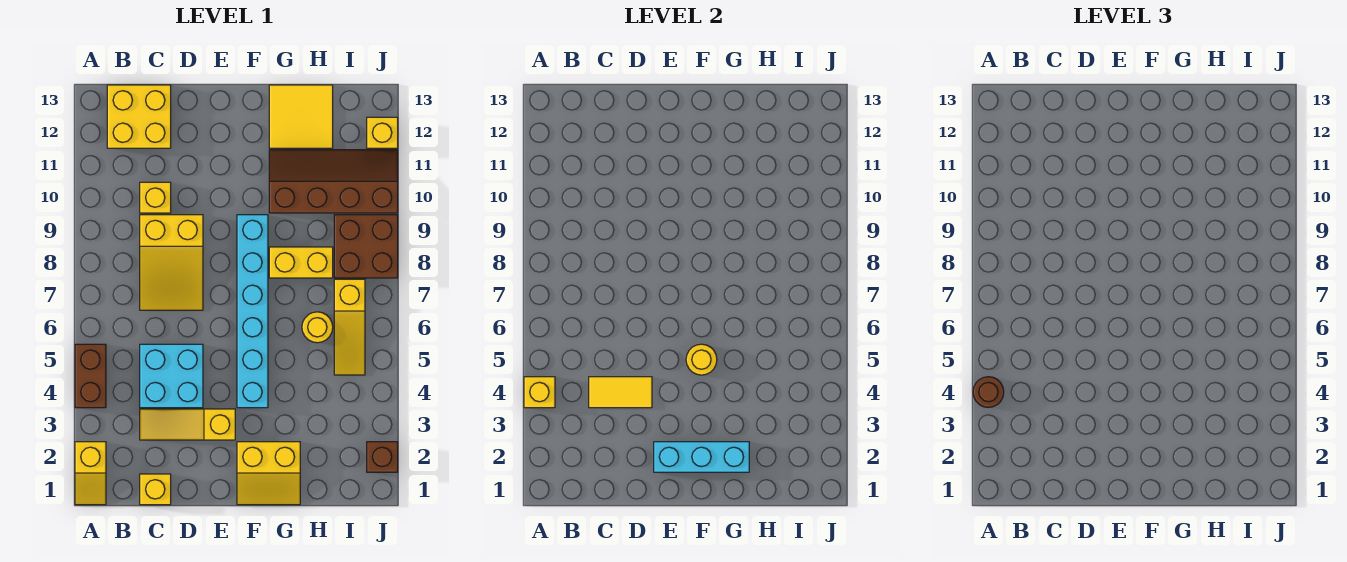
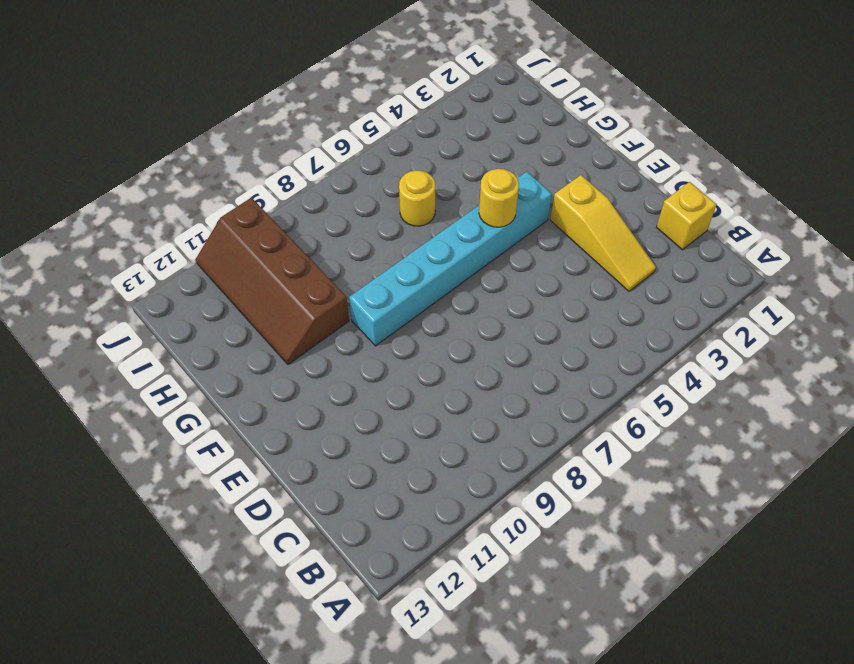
none -> yellow slope A1:A2 level 1 top 2
none -> brown brick A4:A5 level 1
none -> yellow brick B12:C13 level 1

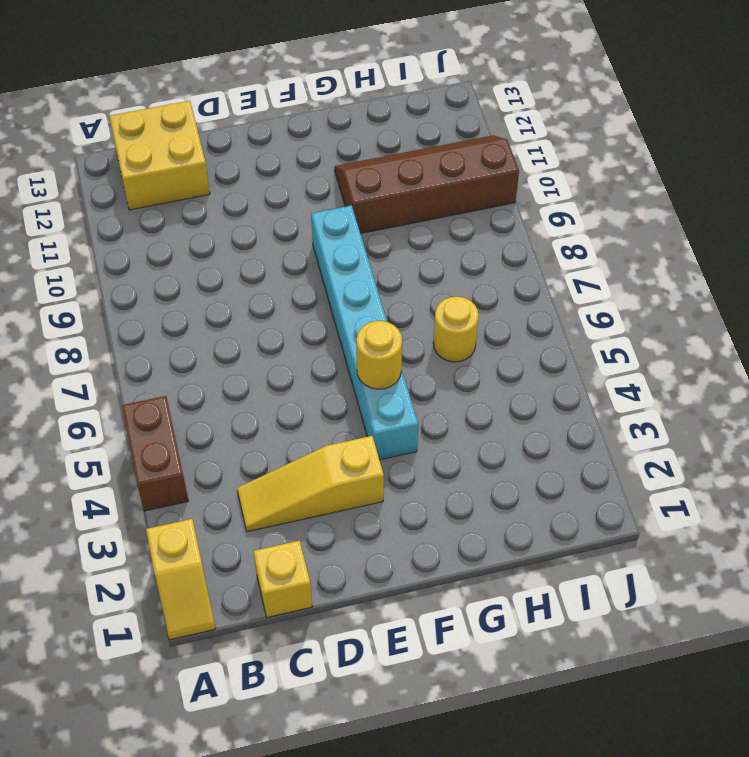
none -> cyan brick C4:D5 level 1
none -> yellow slope C7:D9 level 1 top 9
none -> yellow brick C10 level 1

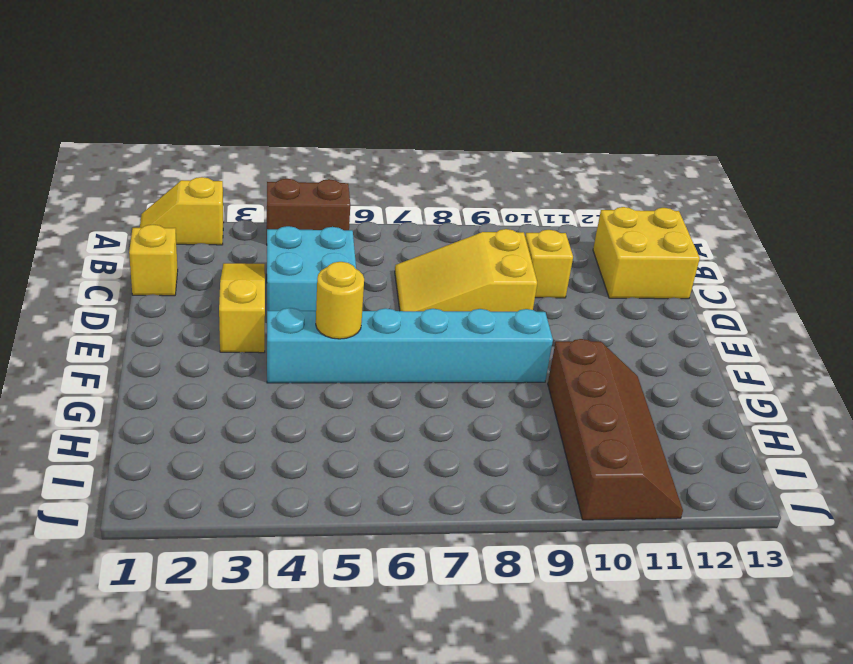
none -> yellow slope F1:G2 level 1 top 2
none -> yellow brick G8:H8 level 1
none -> yellow tile G12:H13 level 1

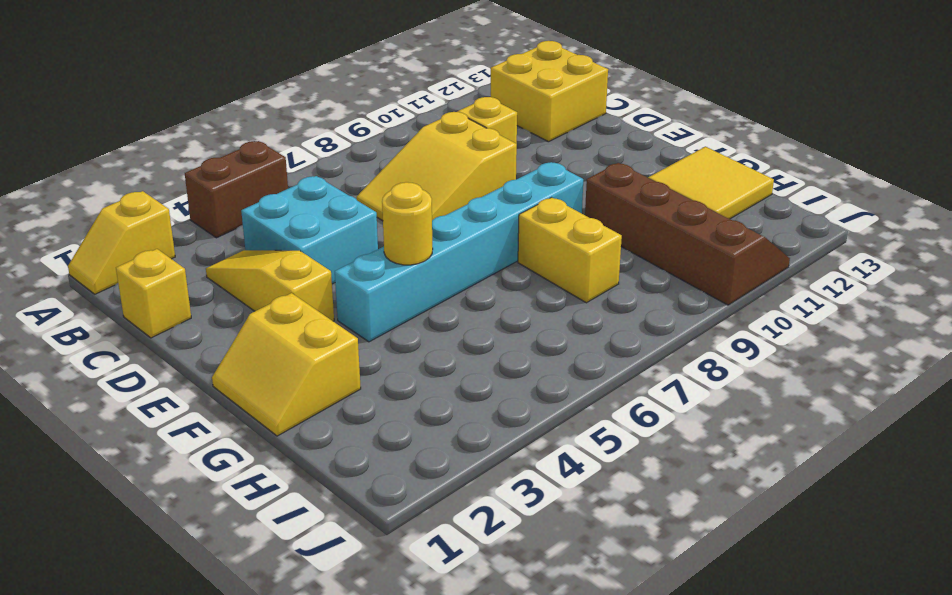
none -> yellow round brick H6 level 1
none -> yellow slope I5:I7 level 1 top 7
none -> brown brick I8:J9 level 1

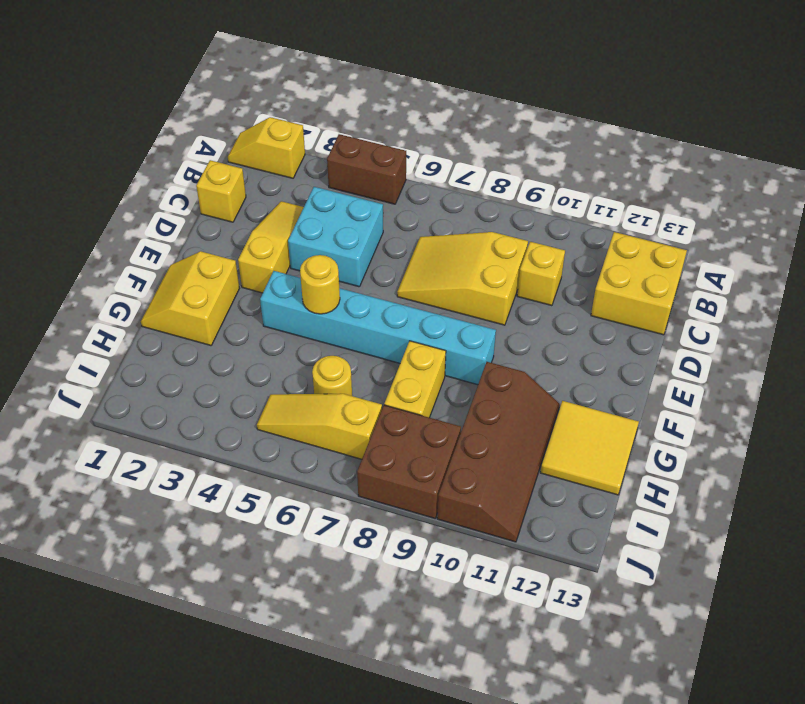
none -> brown brick J2 level 1
none -> yellow brick J12 level 1
none -> yellow brick A4 level 2

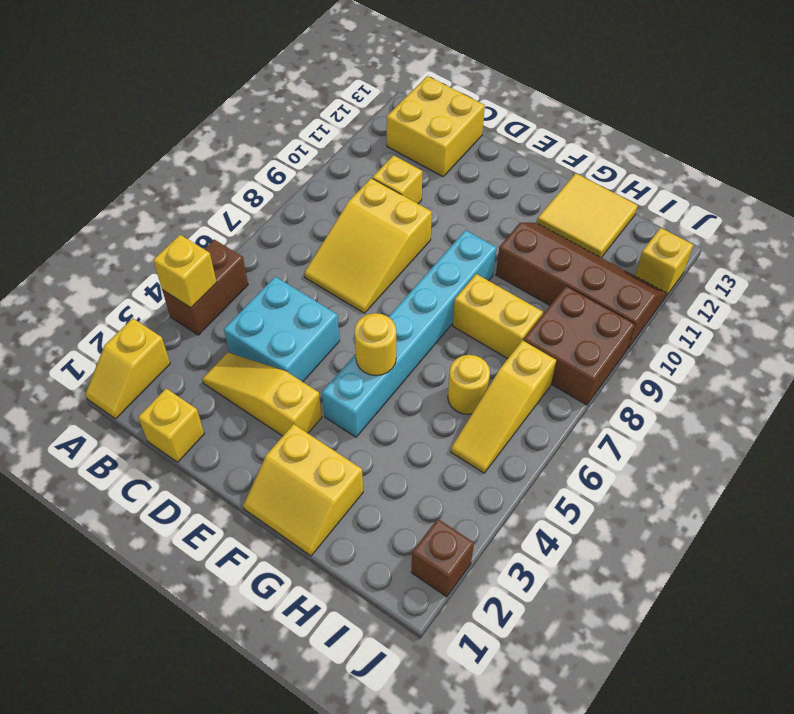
none -> yellow tile C4:D4 level 2
none -> cyan brick E2:G2 level 2
none -> brown round brick A4 level 3

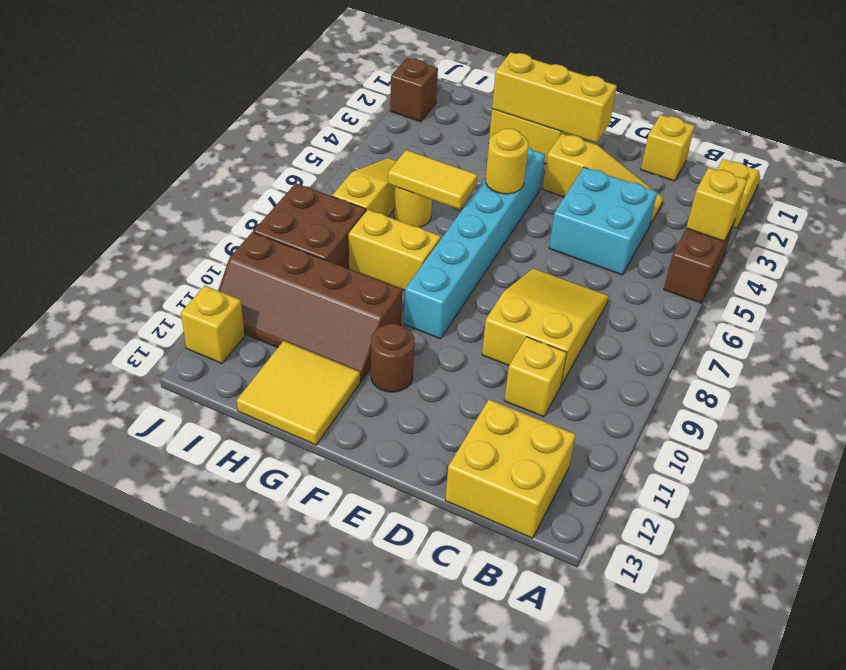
yellow brick E2:G2 level 2 -> cyan brick E2:G2 level 2
brown round brick F11 level 1 -> brown round brick A4 level 3
yellow tile G6:H6 level 2 -> yellow tile C4:D4 level 2

